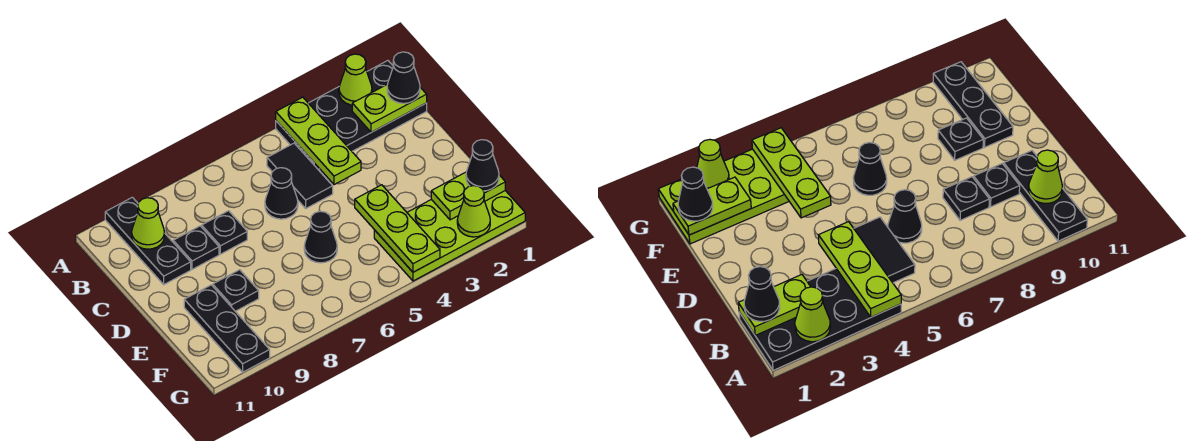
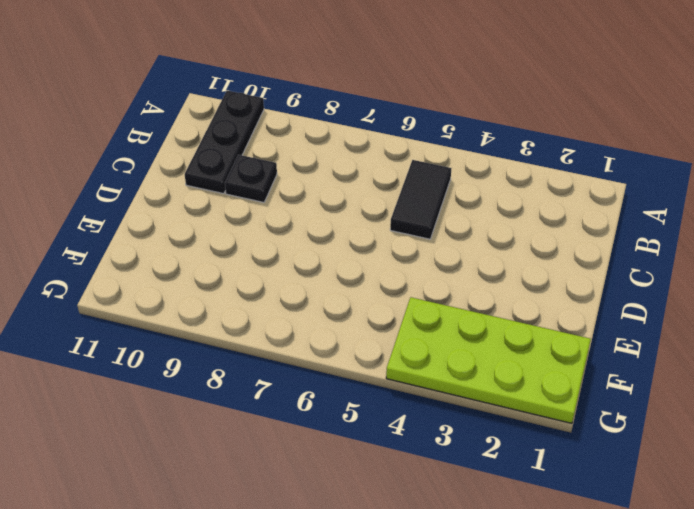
none -> black plate A1:B4 level 1
none -> black cone C6 level 1
none -> black plate C8 level 1

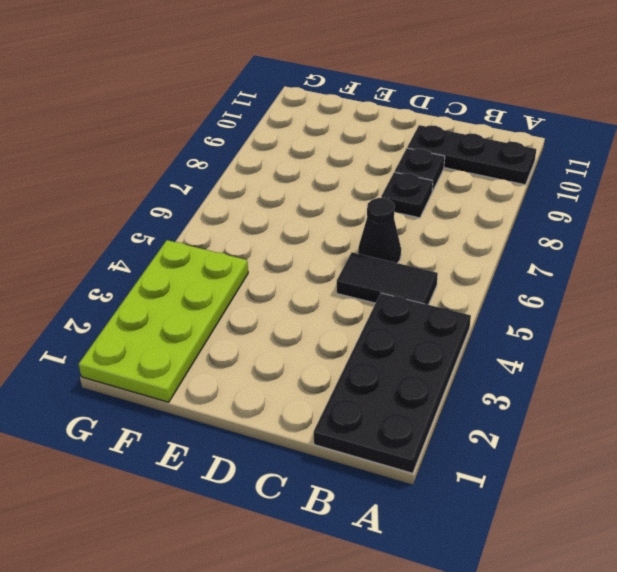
none -> black cone E6 level 1
none -> black plate E9 level 1
none -> black plate E10:G10 level 1

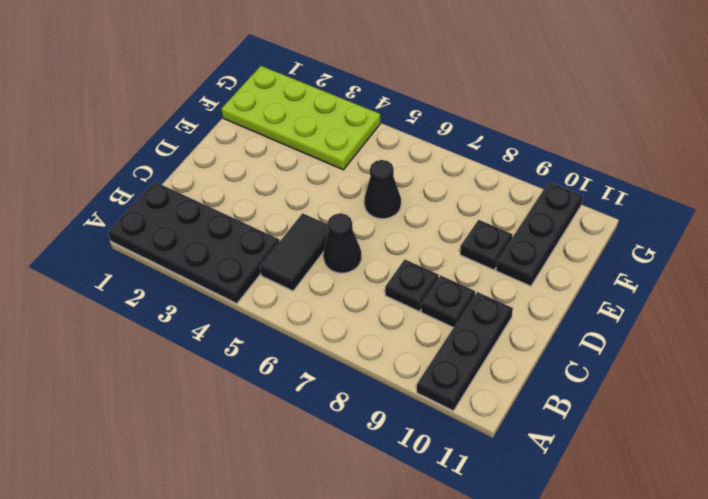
none -> lime cone A2 level 2
none -> lime plate A4:C4 level 2
none -> lime plate B1:B2 level 2

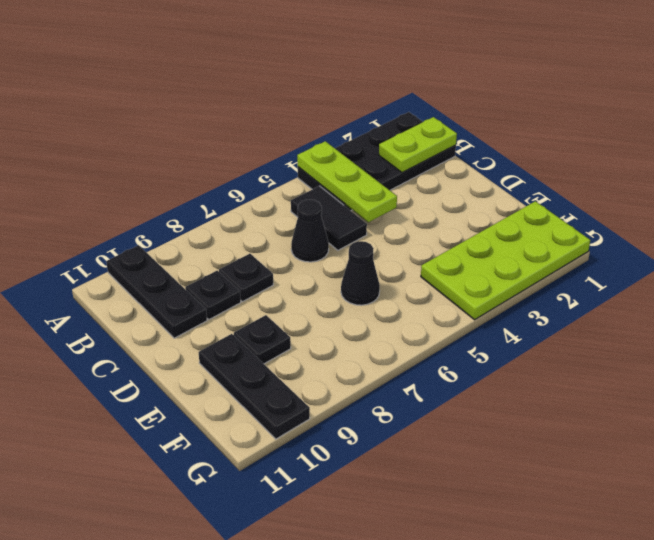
none -> lime cone A2 level 2
none -> lime cone B10 level 2
none -> lime plate E4:G4 level 2

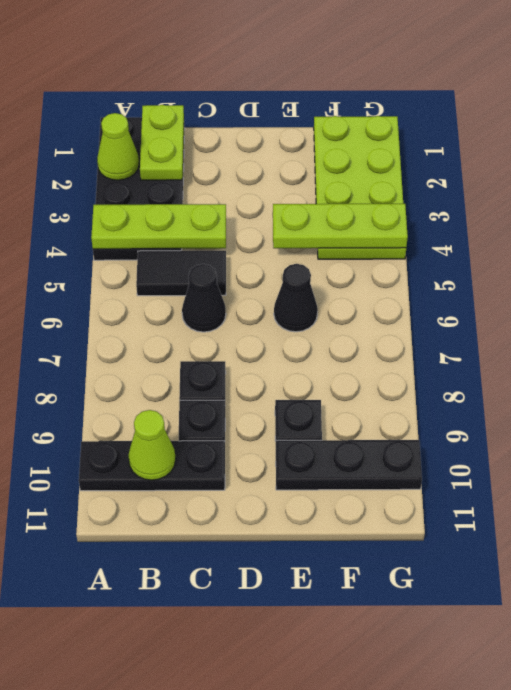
none -> lime plate F1:F2 level 2
none -> lime cone G2 level 2
none -> black cone B1 level 3

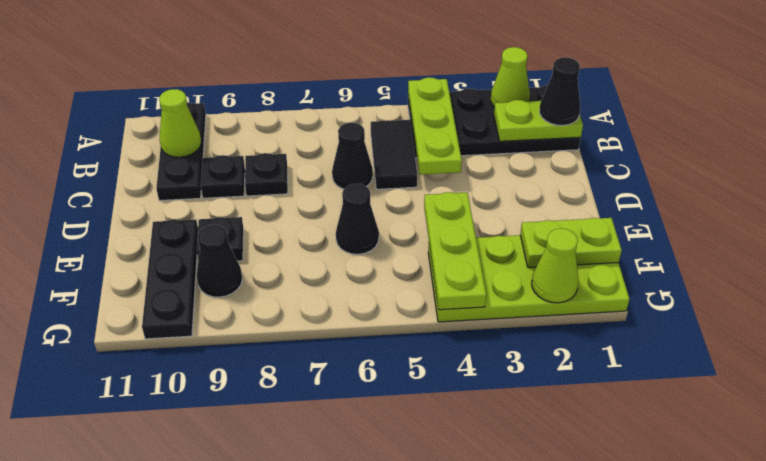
black cone F9 level 1 -> black cone F1 level 3

